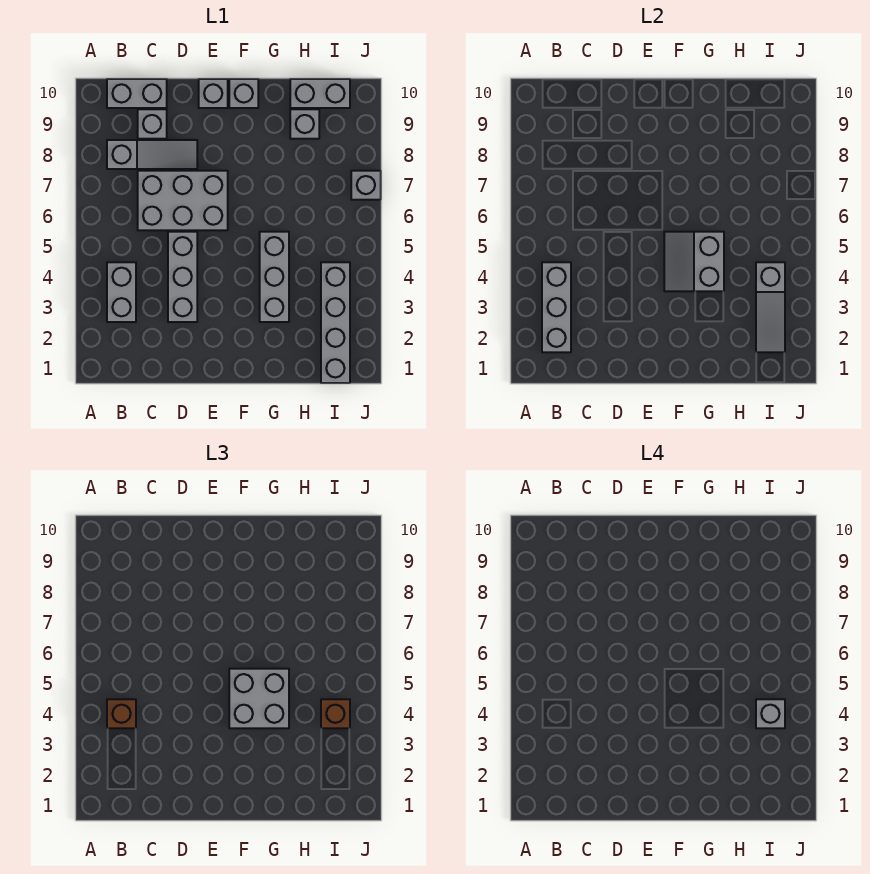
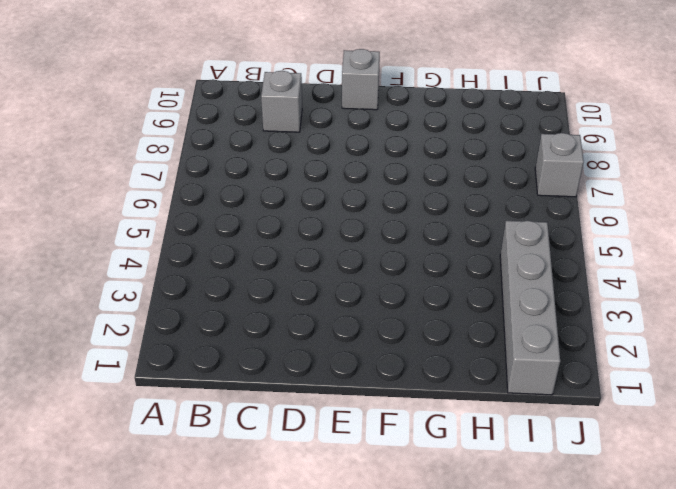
none -> grey brick B3:B4 level 1
none -> grey slope B8:D8 level 1 top B
none -> grey brick B10:C10 level 1

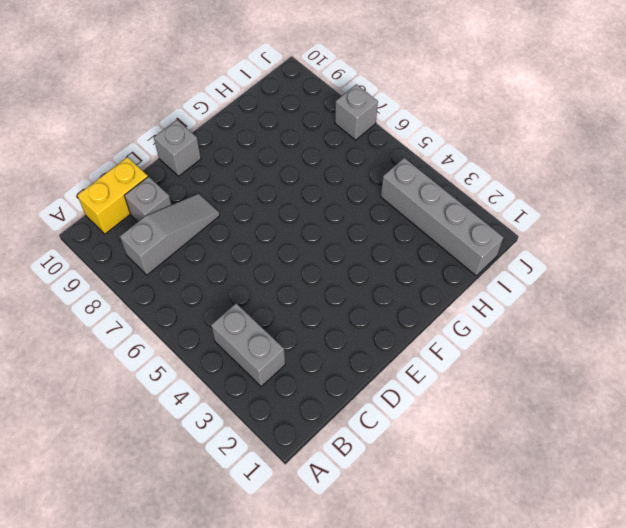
yellow brick B10:C10 level 1 -> grey brick B10:C10 level 1
none -> grey brick C6:E7 level 1
none -> grey brick D3:D5 level 1
none -> grey brick F10 level 1

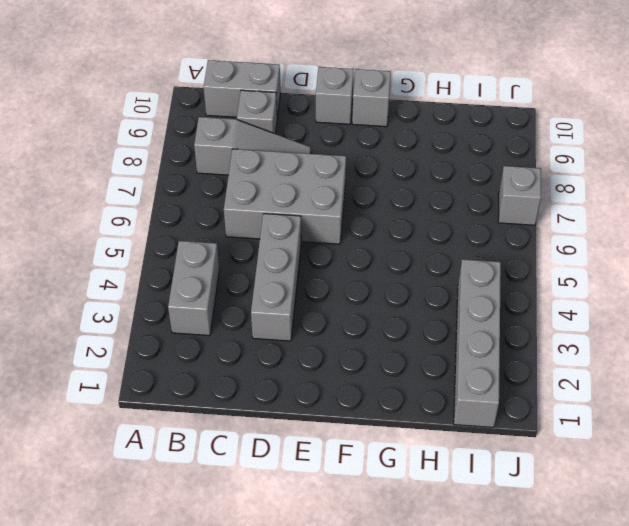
none -> grey brick G3:G5 level 1
none -> grey brick H9 level 1
none -> grey brick H10:I10 level 1

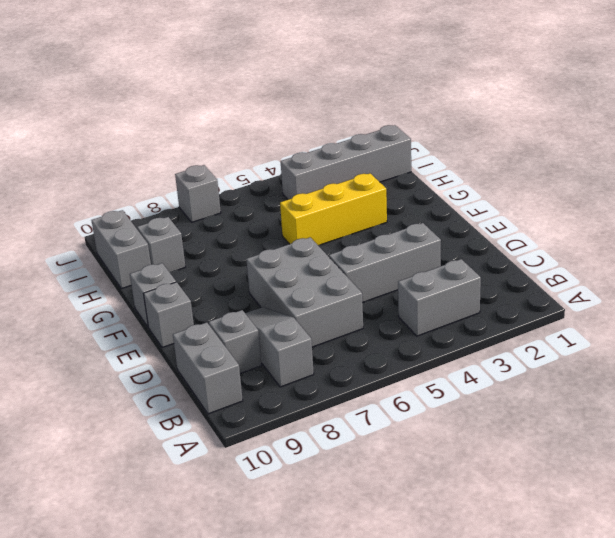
yellow brick G3:G5 level 1 -> grey brick G3:G5 level 1
none -> grey brick B2:B4 level 2
none -> grey slope F4:G5 level 2 top G
none -> grey slope I2:I4 level 2 top 4

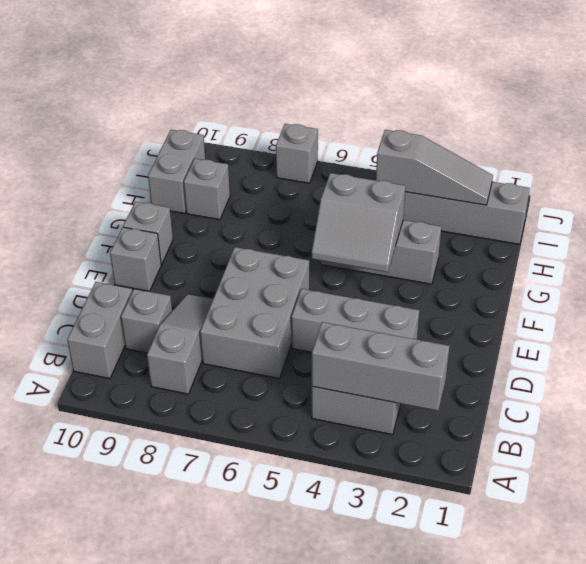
none -> brown brick B4 level 3
none -> grey brick F4:G5 level 3
none -> brown brick I4 level 3

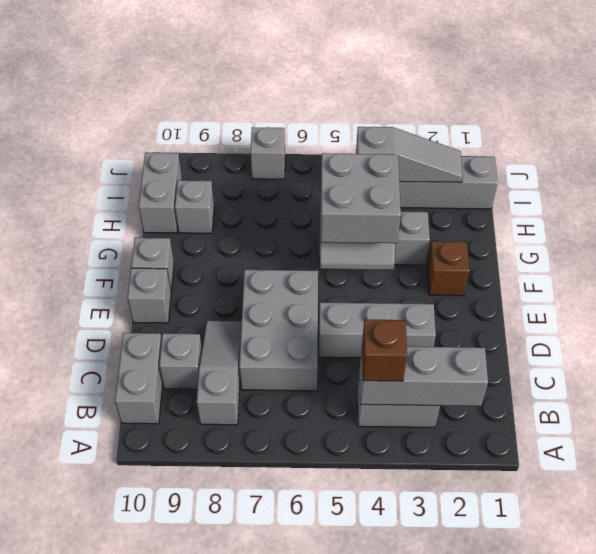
brown brick F2 level 1 -> brown brick I4 level 3
none -> grey brick I4 level 4

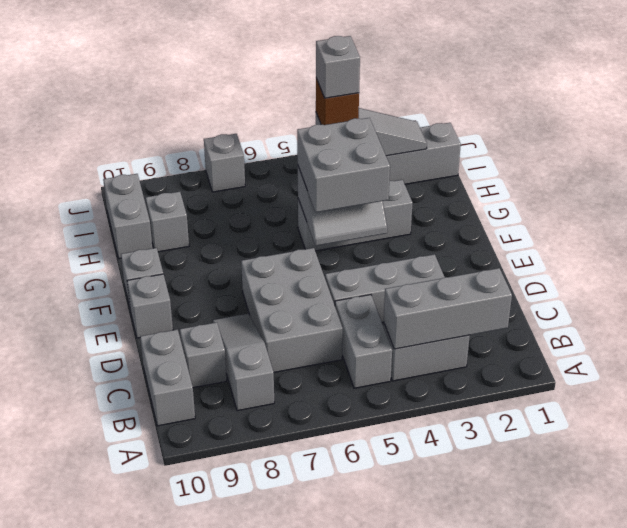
grey brick B5:C5 level 1 -> none
none -> brown brick B4 level 3

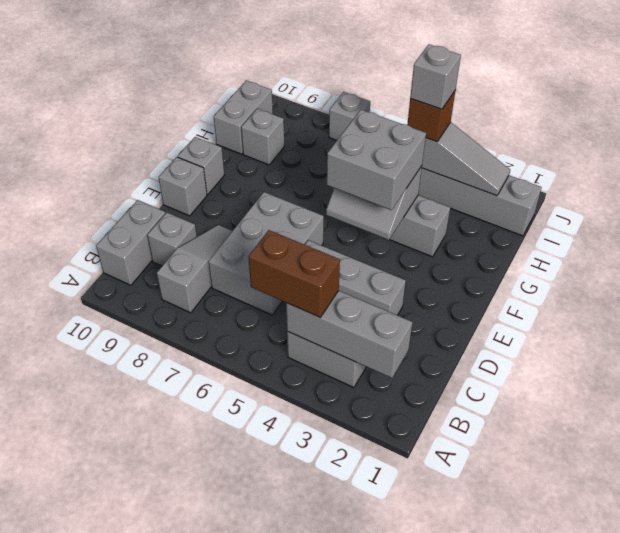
brown brick B4:B5 level 3 -> brown brick B4 level 3

